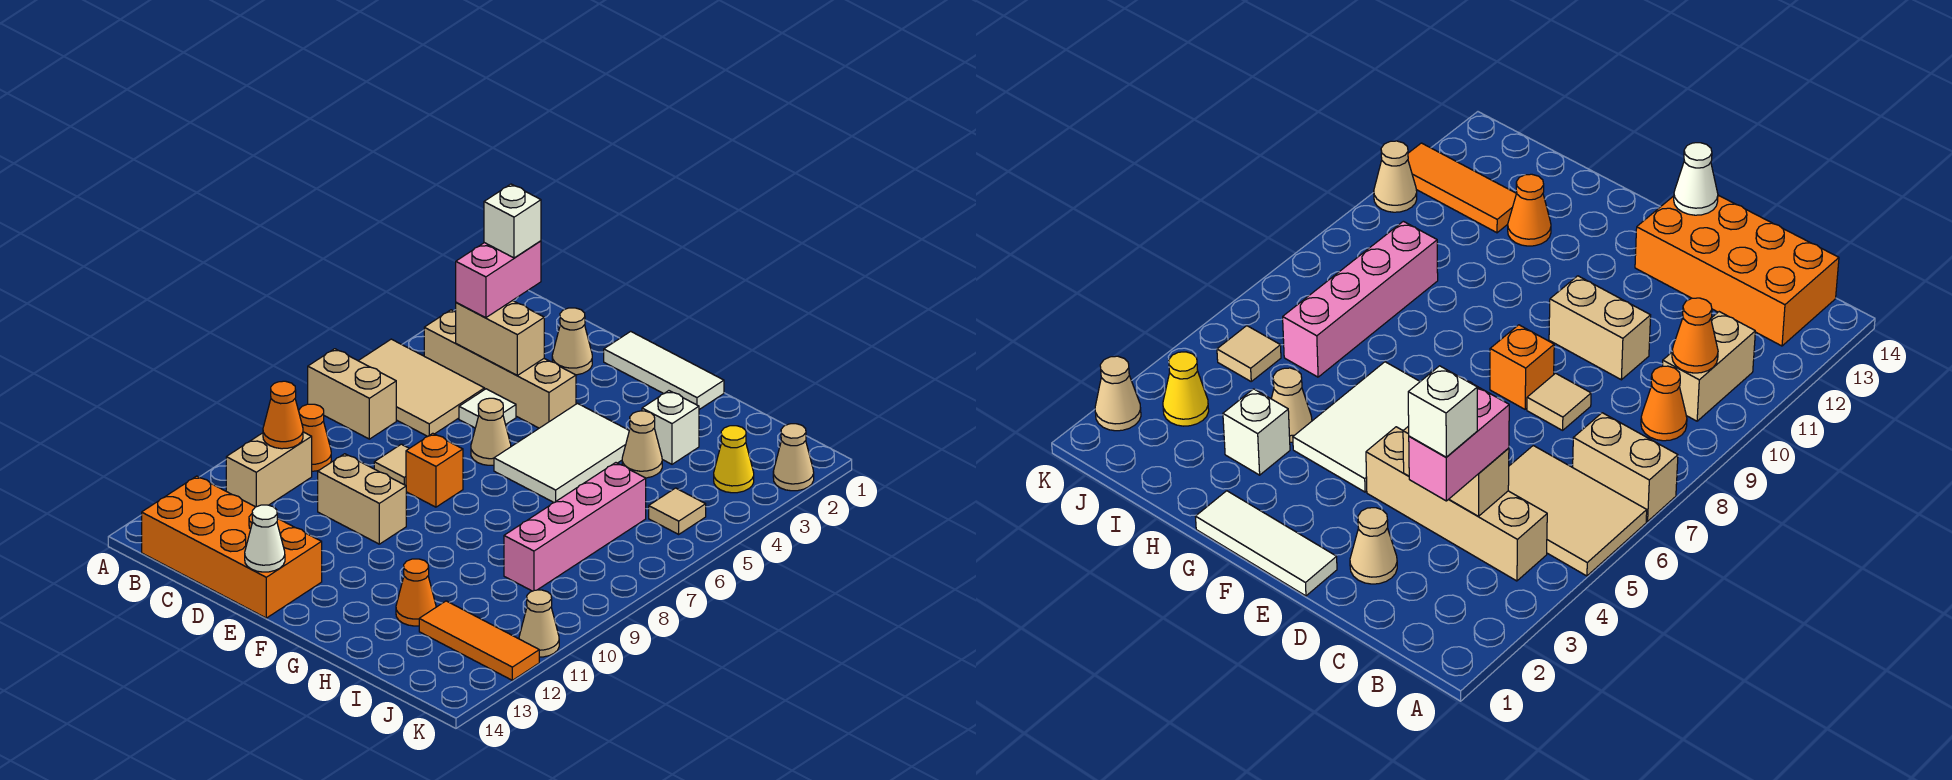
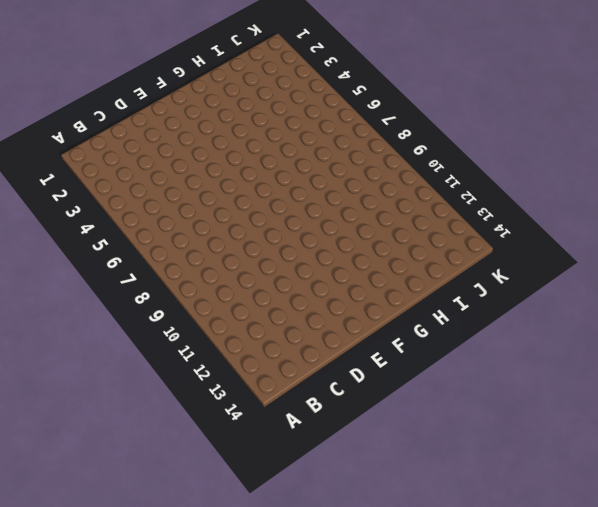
none -> tan tile A5:C6 level 1
none -> tan brick A7:B7 level 1
none -> tan brick B4:E4 level 1

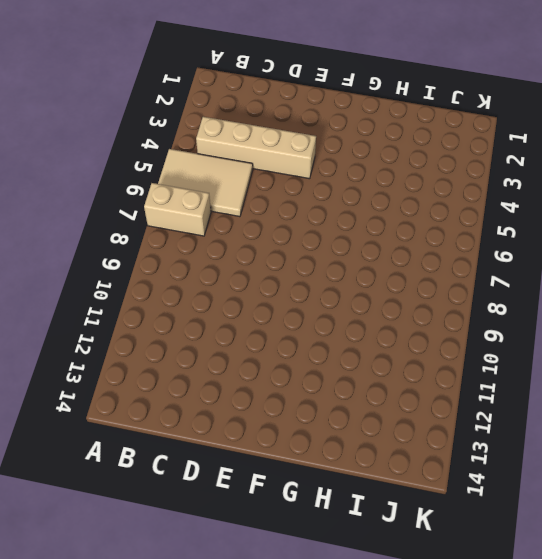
none -> orange cone B9 level 1
none -> tan brick B10:B11 level 1
none -> orange brick B13:E14 level 1

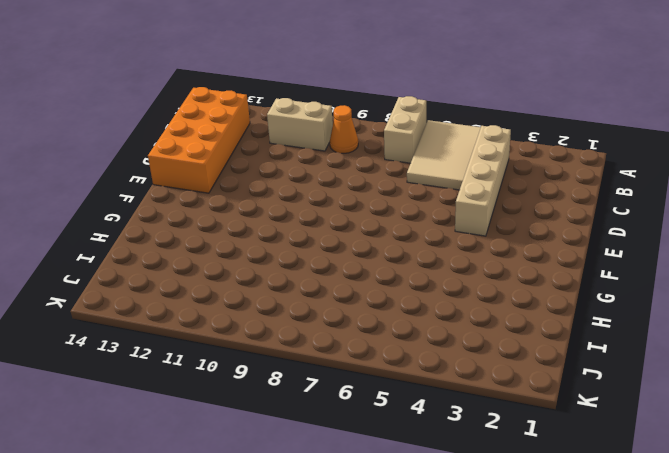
none -> tan cone D2 level 1
none -> white tile D5 level 1
none -> tan tile D8 level 1

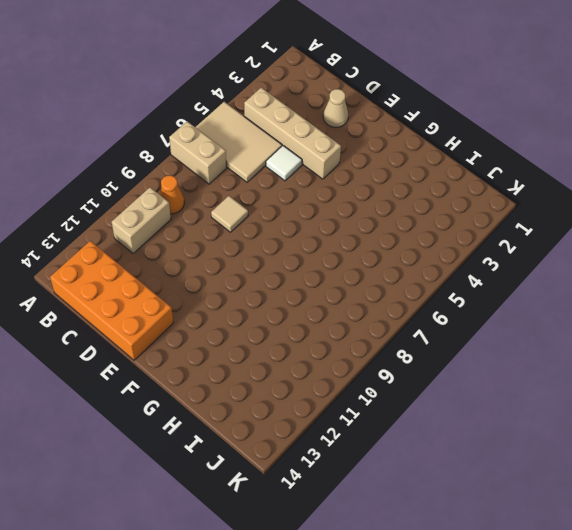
none -> tan brick D10:E10 level 1
none -> white tile E1:G1 level 1
none -> tan cone E6 level 1

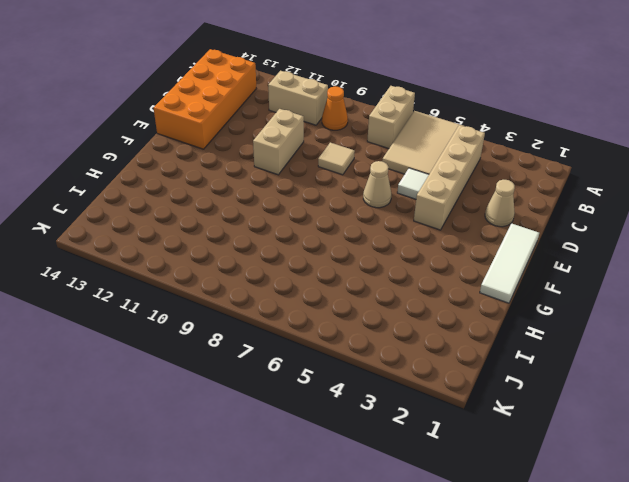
none -> orange brick E8 level 1
none -> white tile F4:G6 level 1
none -> white brick H3 level 1

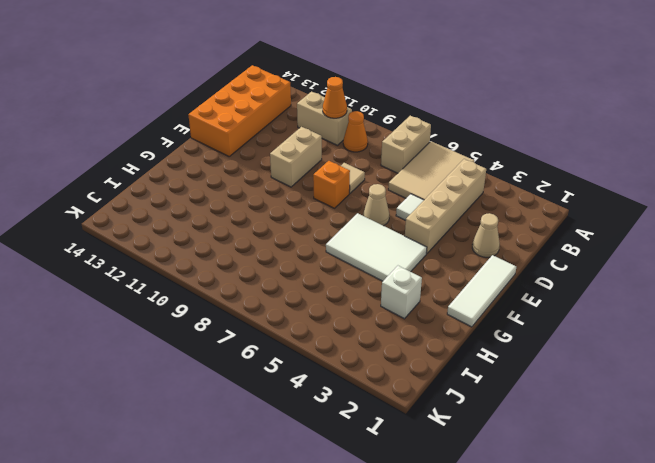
none -> tan cone H4 level 1
none -> orange cone H12 level 1
none -> pink brick I6:I9 level 1

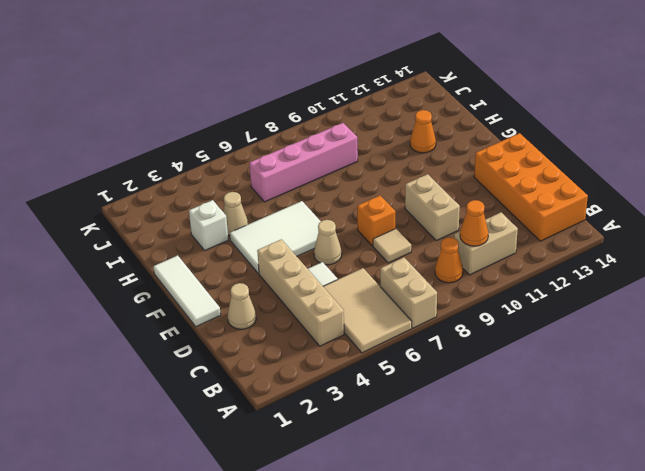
none -> orange tile I12:K12 level 1
none -> yellow cone J3 level 1
none -> tan tile J5 level 1

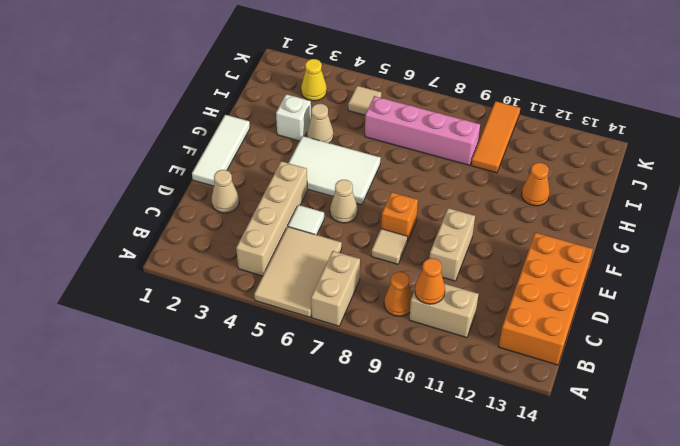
orange tile I10:K10 level 1 -> orange tile I12:K12 level 1
none -> tan cone K2 level 1
none -> tan cone K11 level 1
none -> tan brick C4:D4 level 2

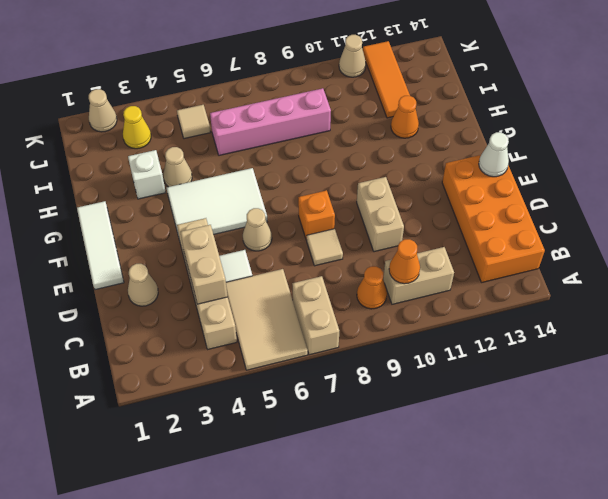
none -> pink brick C3:C4 level 3
none -> white brick C3 level 4

